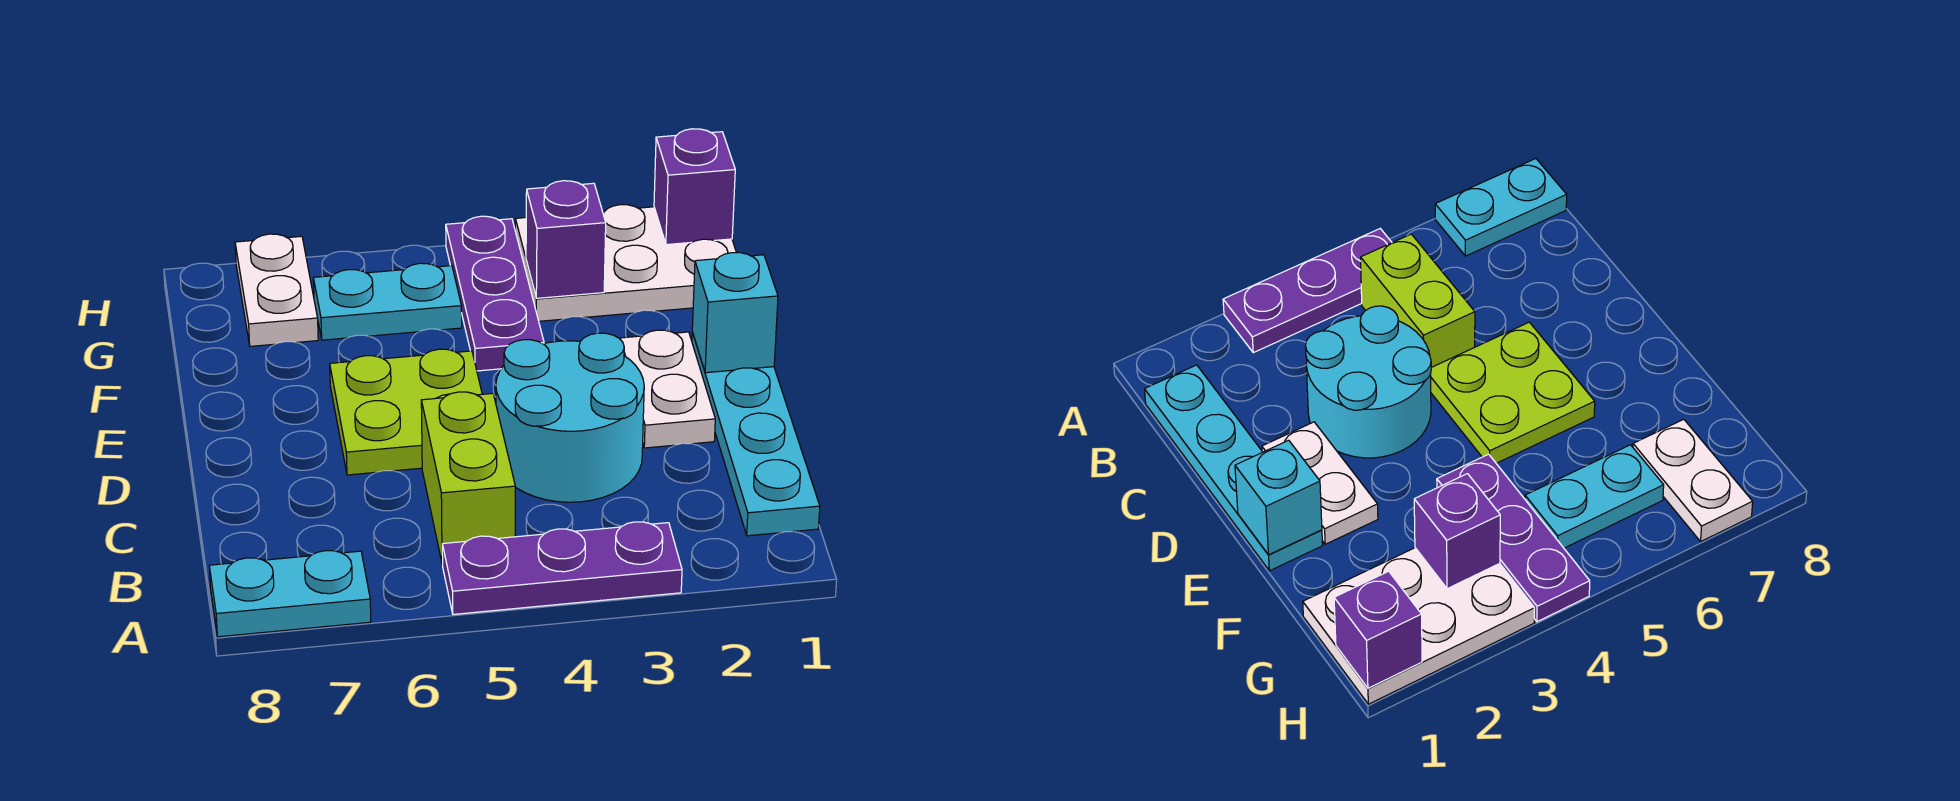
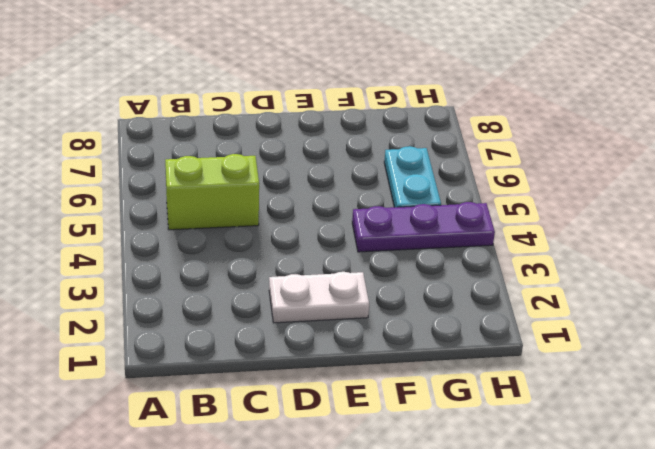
none -> purple plate A3:A5 level 1
none -> cyan plate A7:A8 level 1
none -> cyan plate B1:E1 level 1

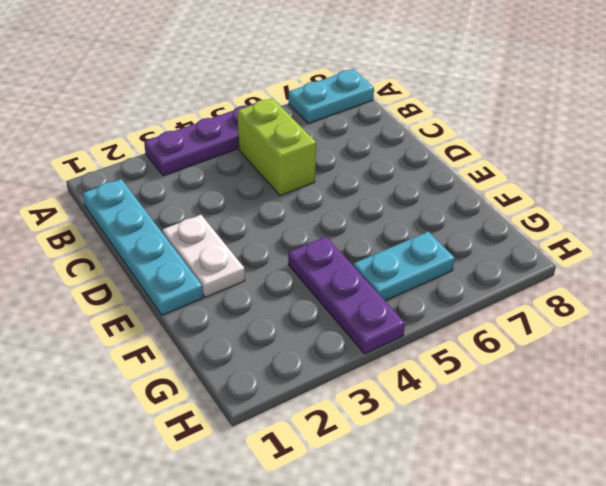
none -> cyan round brick C3:D4 level 1
none -> lime plate D5:E6 level 1
none -> white plate G1:H3 level 1

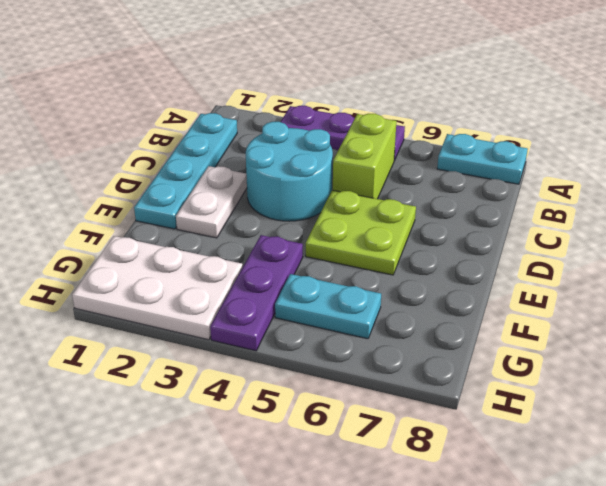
none -> white plate G7:H7 level 1
none -> cyan brick E1 level 2
none -> purple brick G3 level 2

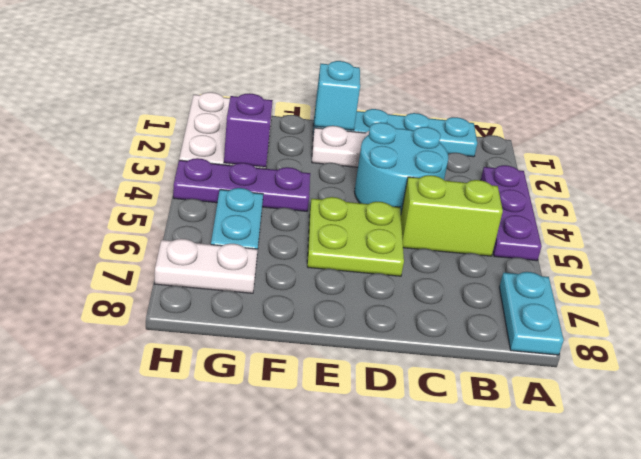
none -> purple brick H1 level 2

